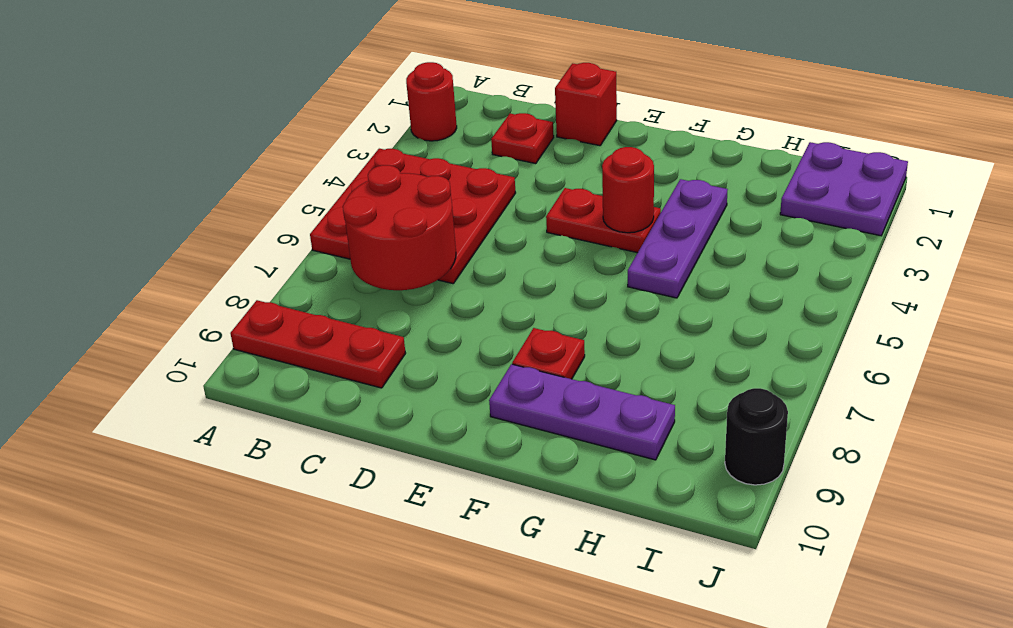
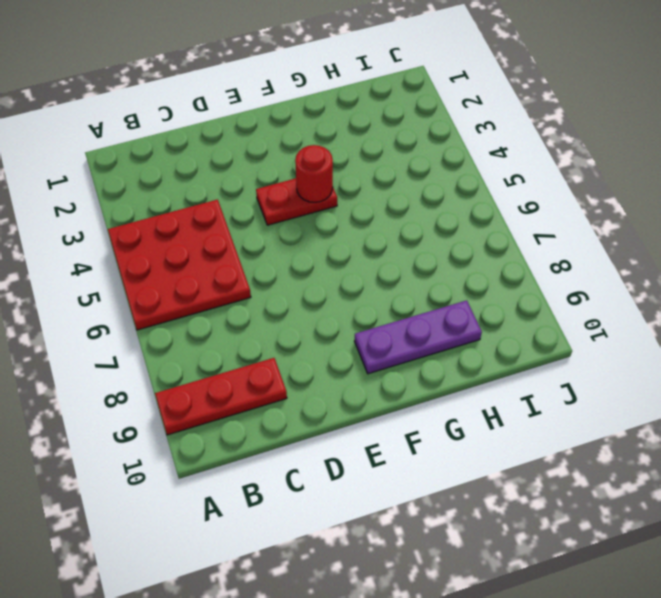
none -> red round brick A2 level 1
none -> red plate C2 level 1
none -> red brick D1 level 1

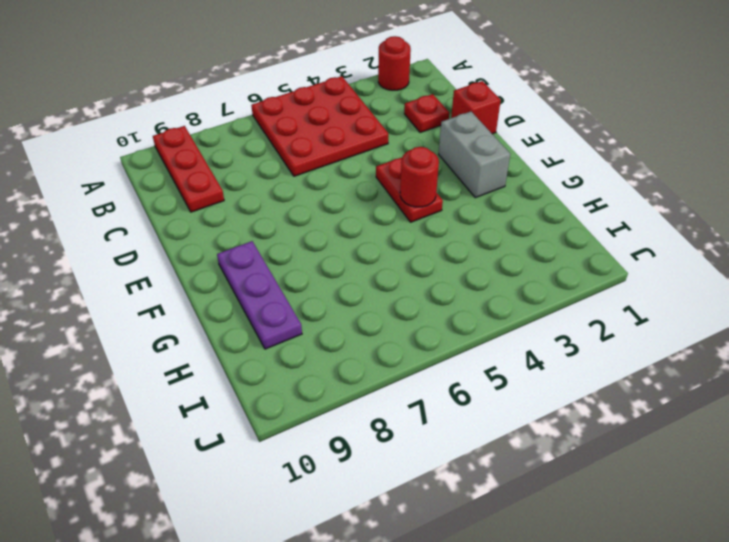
grey brick E2:F2 level 1 -> none
none -> red plate F8 level 1
none -> purple plate G3:G5 level 1
none -> purple plate I1:J2 level 1

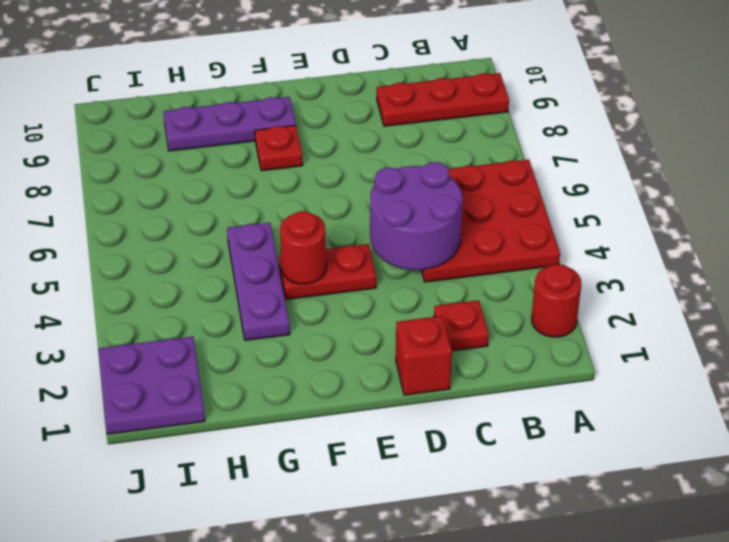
purple round brick C4:D5 level 2 -> none
none -> black round brick J9 level 1
none -> red round brick B6:C7 level 2

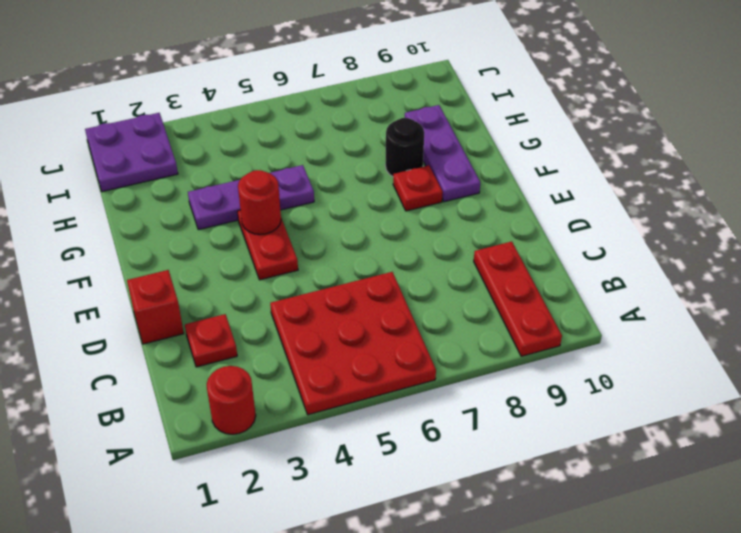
black round brick G8 level 1 -> black round brick J9 level 1
none -> red round brick B6:C7 level 2

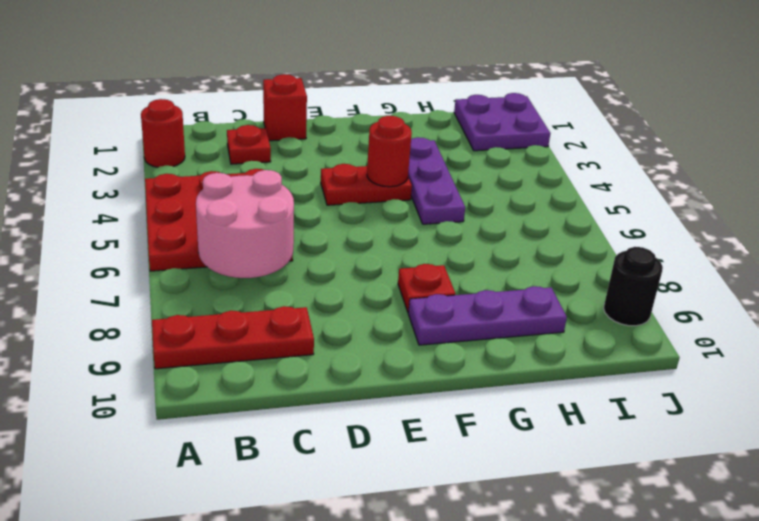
pink round brick B6:C7 level 2 -> red round brick B6:C7 level 2

